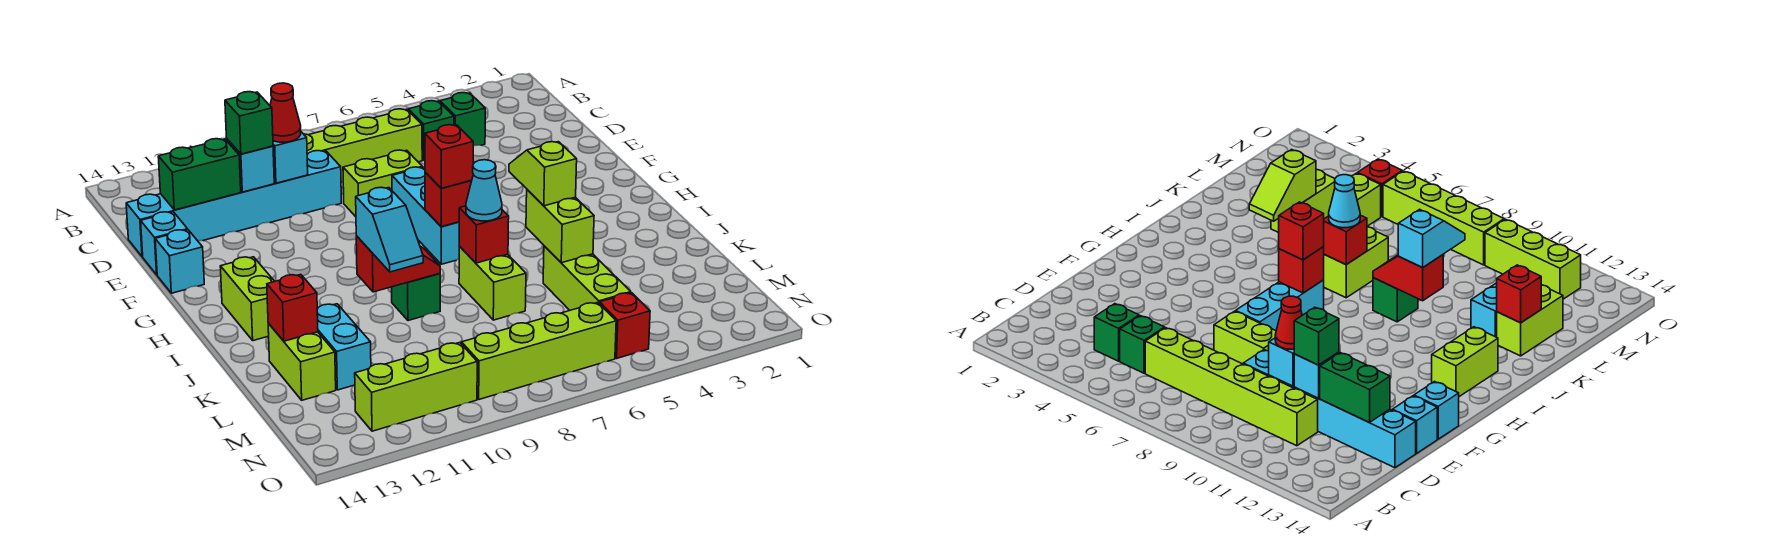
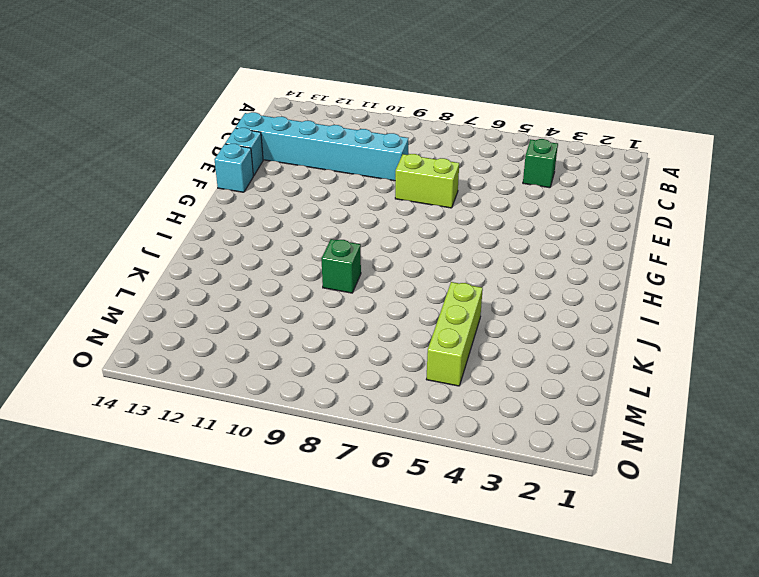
none -> green brick C5 level 1
none -> lime brick C6:C11 level 1
none -> cyan brick F7:H7 level 1
none -> lime brick H13:I13 level 1

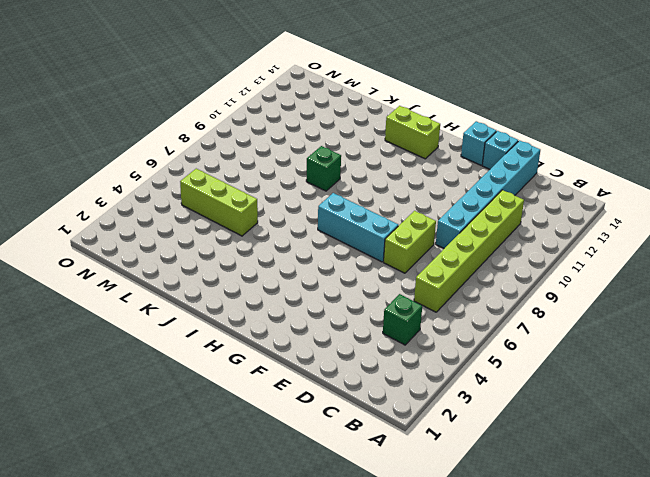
none -> green brick C5 level 1
none -> lime brick J7:K7 level 1
none -> cyan brick K12:L12 level 1
none -> lime brick K13:L13 level 1

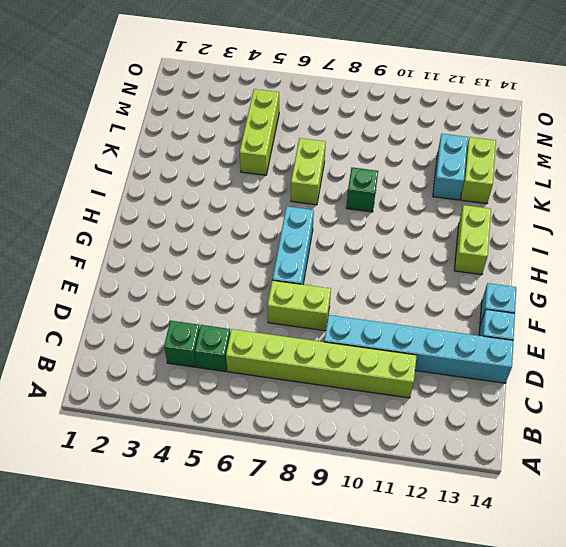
none -> red brick N5 level 1
none -> lime brick N6:N9 level 1
none -> lime brick N10:N12 level 1
none -> cyan brick D10 level 2

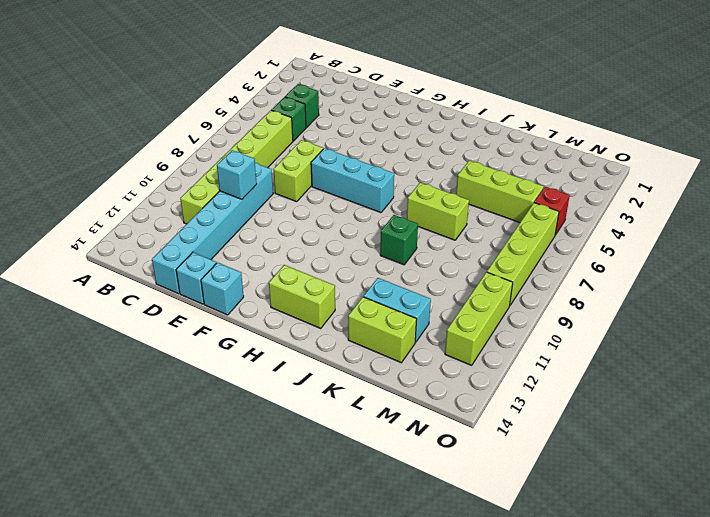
none -> cyan brick D11 level 2
none -> green brick D12:D13 level 2
none -> red brick H7 level 2
none -> lime brick J5:K5 level 2

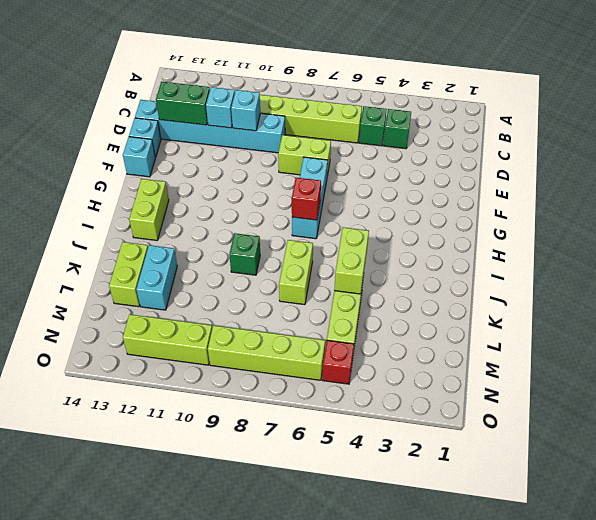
none -> red brick J7 level 2
none -> red slope J9:J10 level 2 top 10
none -> red brick K13 level 2
none -> red cone D10 level 3

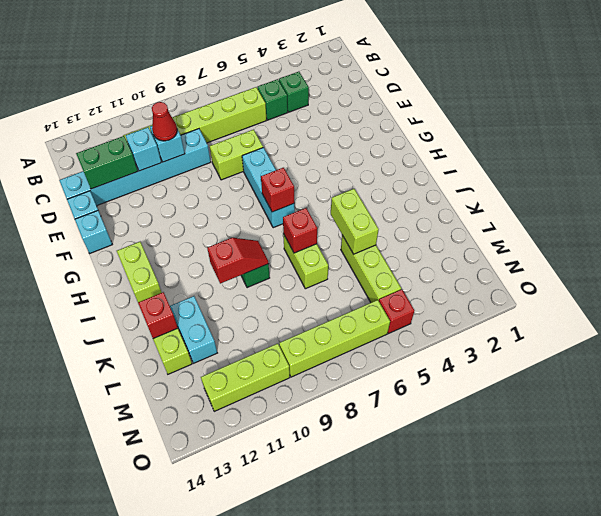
none -> green brick D11 level 3
none -> red brick H7 level 3
none -> lime slope I5:J5 level 3 top J
none -> cyan cone J7 level 3

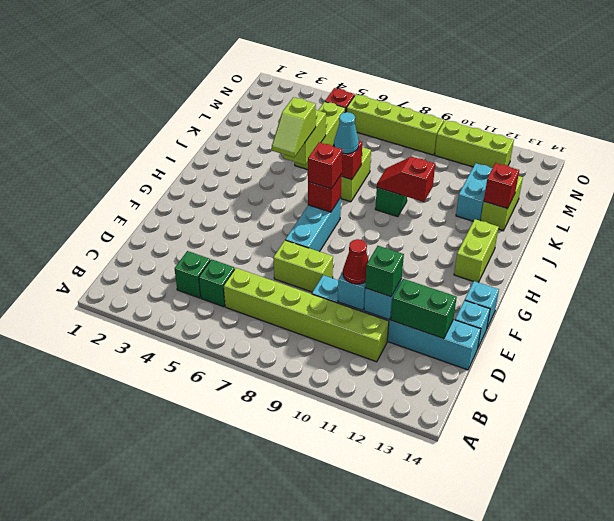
none -> cyan slope J10:K10 level 3 top J

